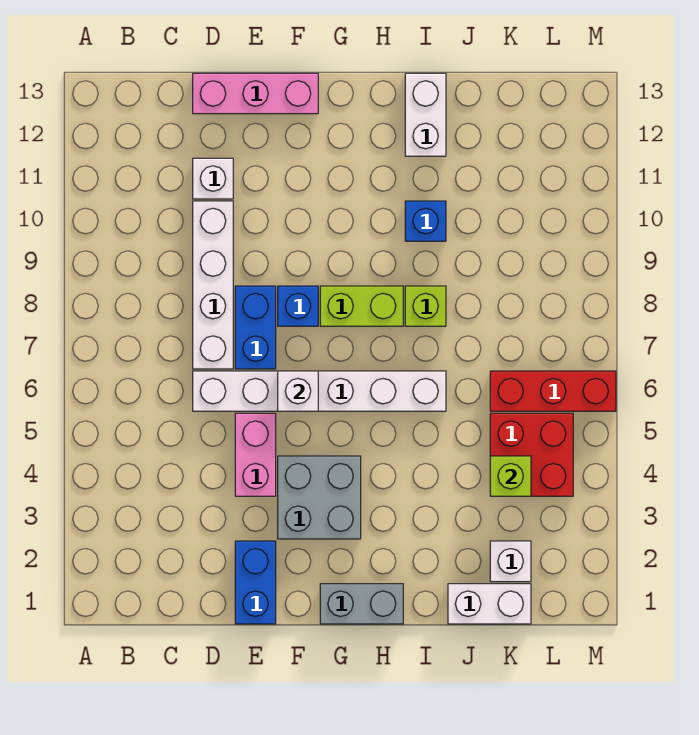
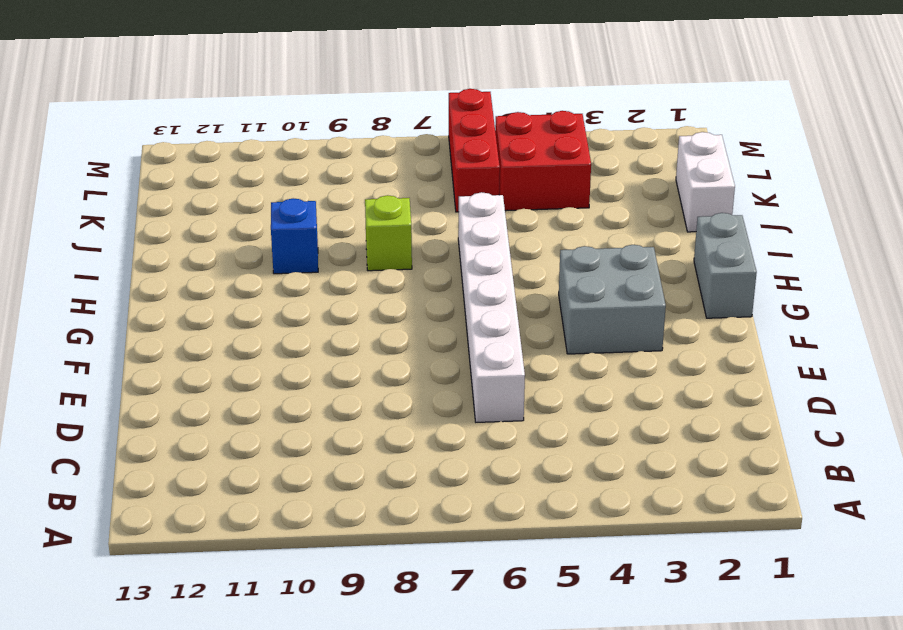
none -> white brick D7:D10 level 1
none -> white brick D11 level 1
none -> pink brick D13:F13 level 1

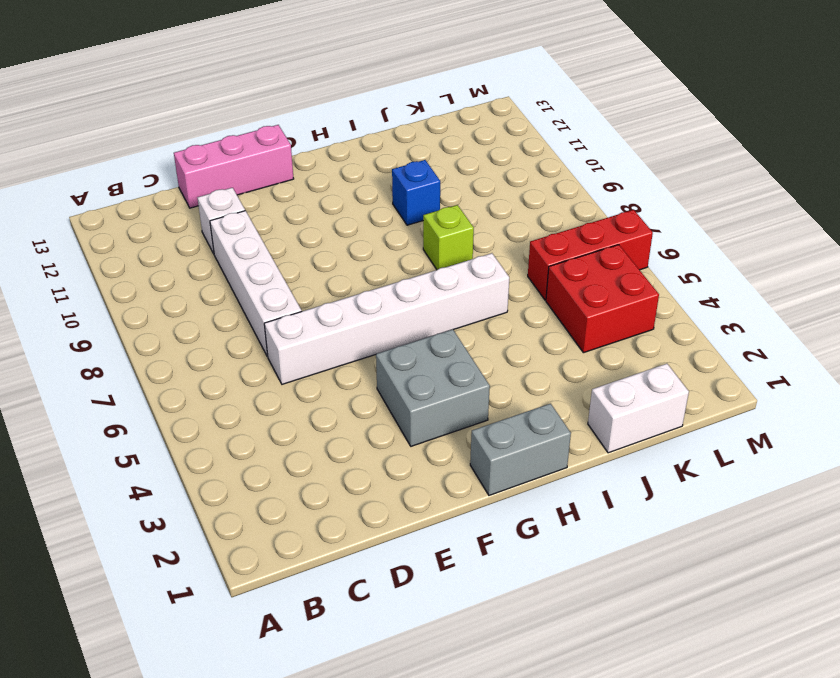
none -> blue brick E1:E2 level 1
none -> pink brick E4:E5 level 1
none -> blue brick E7:E8 level 1

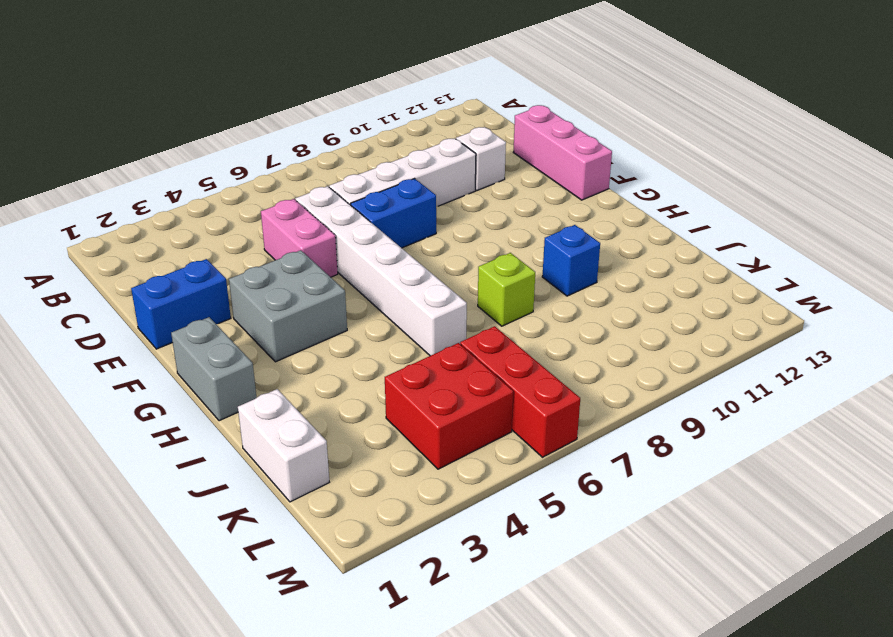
pink brick D5:E5 level 1 -> pink brick E4:E5 level 1
none -> blue brick F8 level 1
none -> lime brick G8:H8 level 1
none -> white brick I12:I13 level 1

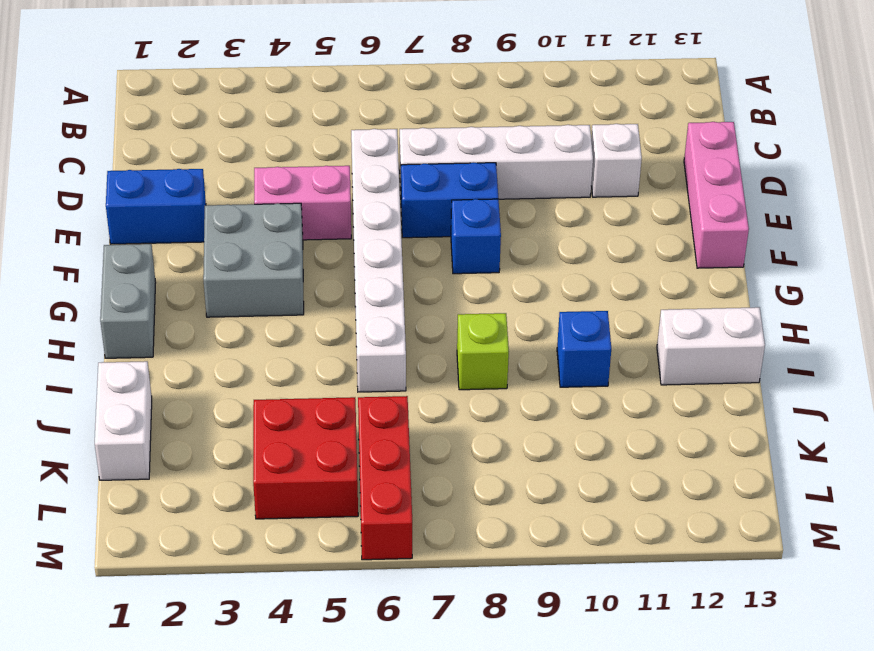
none -> lime brick G8:H8 level 1
none -> white brick K2 level 1
none -> white brick F6 level 2

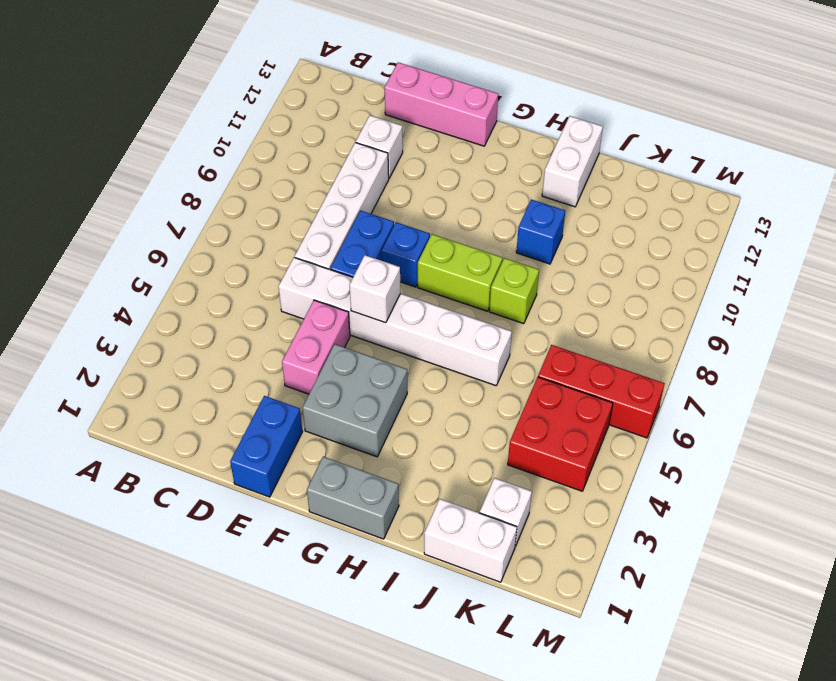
none -> lime brick K4 level 2

